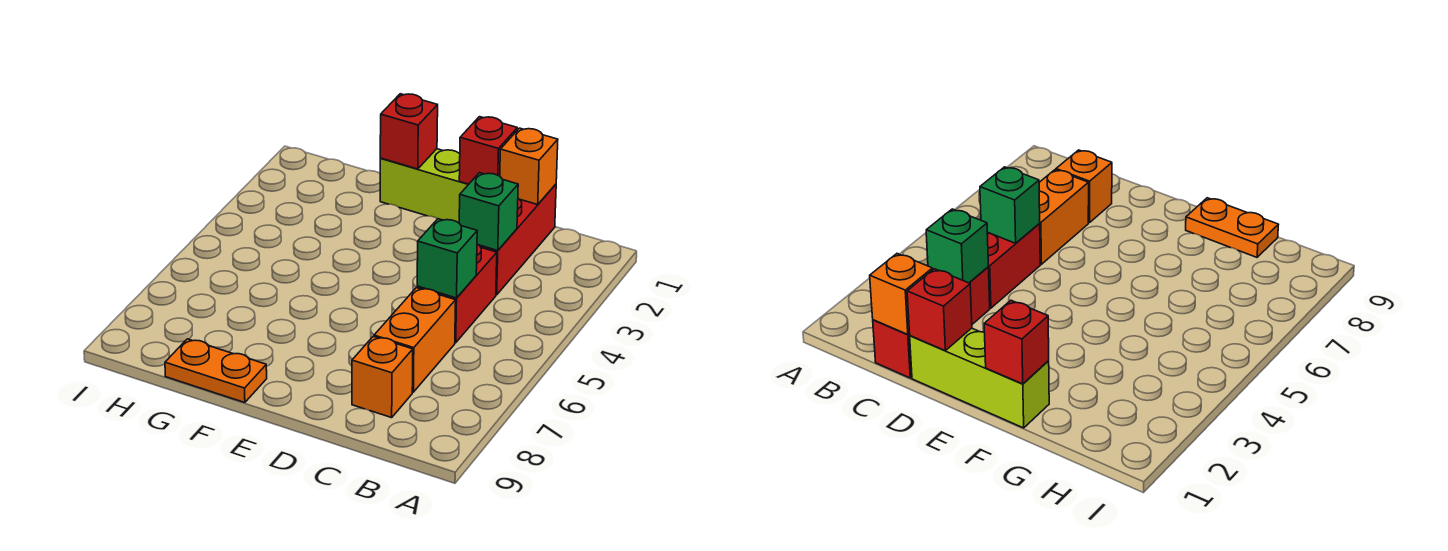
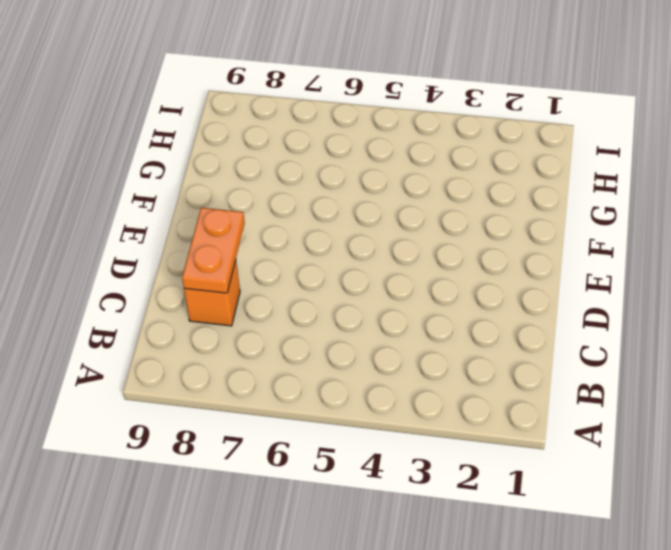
orange plate C8:D8 level 2 -> orange plate F9:G9 level 1
none -> red brick C1:C3 level 1
none -> red brick C4:C5 level 1

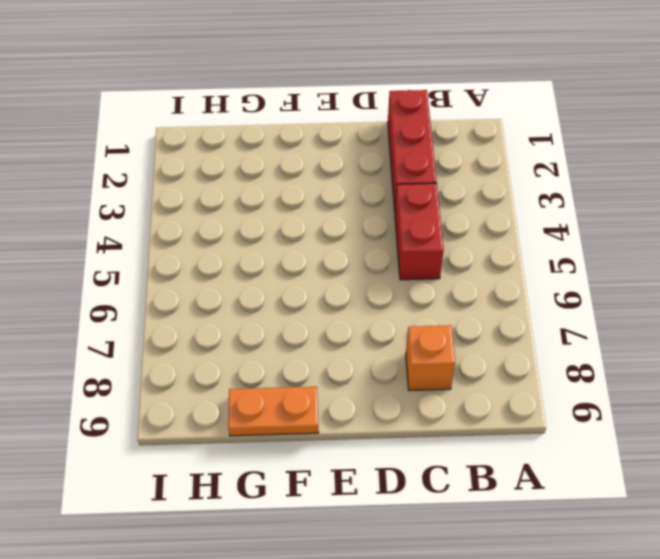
none -> orange brick C6:C7 level 1
none -> lime brick D1:F1 level 1

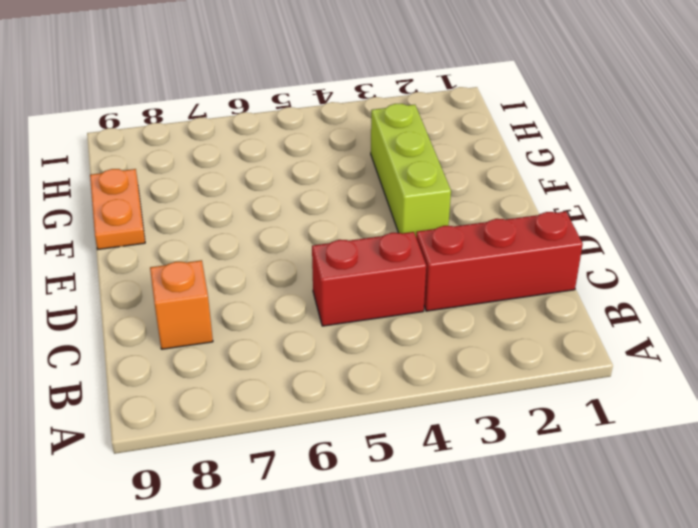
lime brick E3:G3 level 1 -> lime brick D1:F1 level 1
none -> orange brick C6:C7 level 1
none -> orange brick C1 level 2

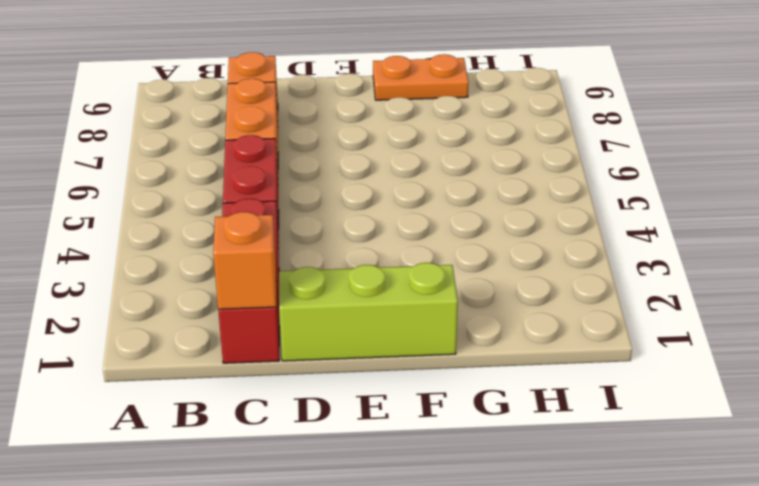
none -> green brick C3 level 2
none -> green brick C5 level 2

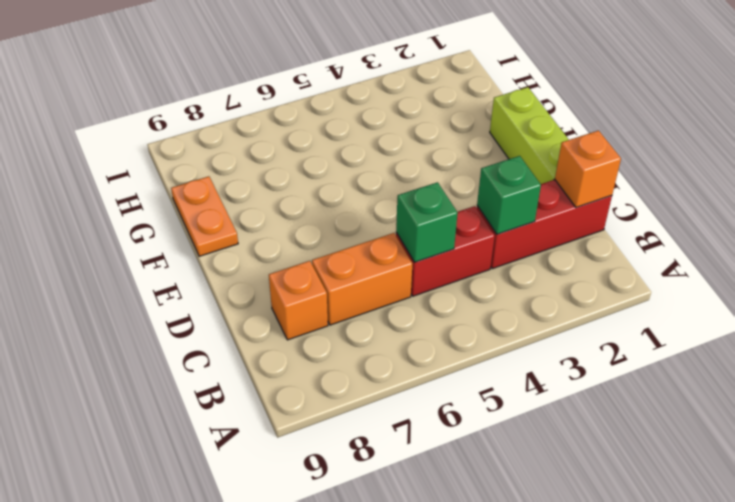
none -> red brick D1 level 2
none -> red brick F1 level 2

